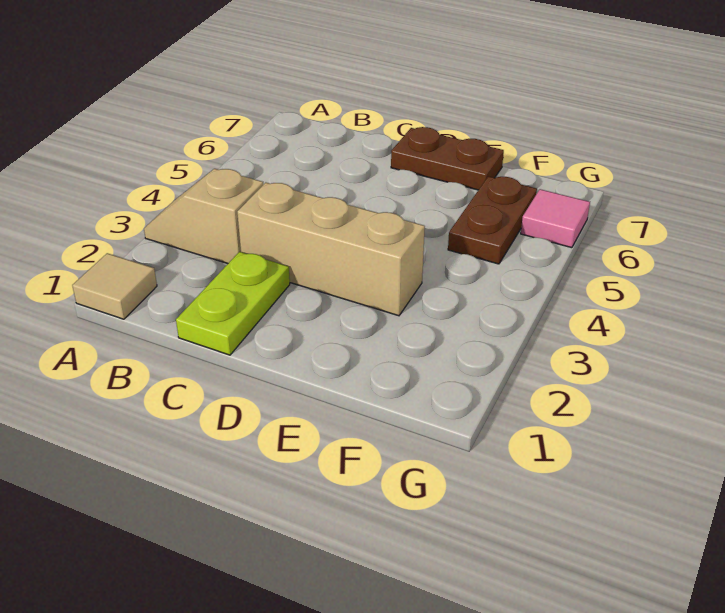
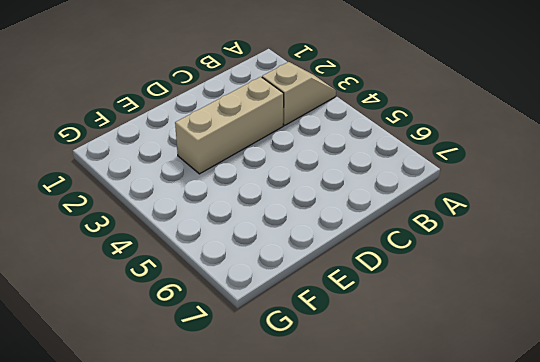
none -> tan tile A1 level 1
none -> lime plate C1:C2 level 1

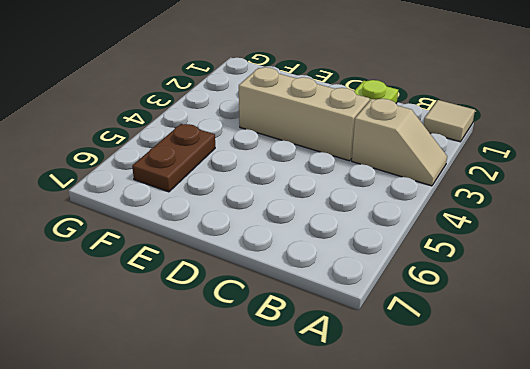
none -> brown plate D7:E7 level 1
none -> pink tile G6 level 1

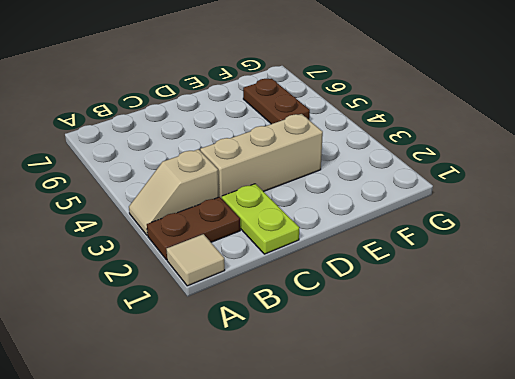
brown plate A2:B2 level 1 -> brown plate D7:E7 level 1
none -> pink tile G6 level 1

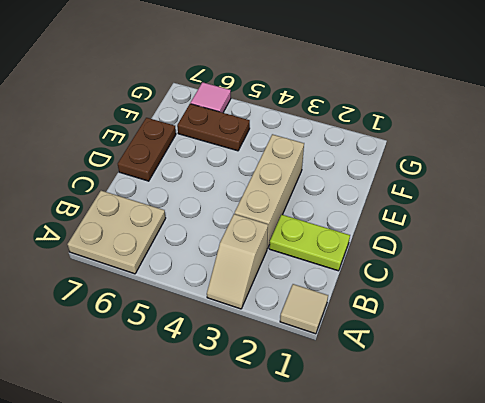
tan plate A6:B7 level 1 -> none

